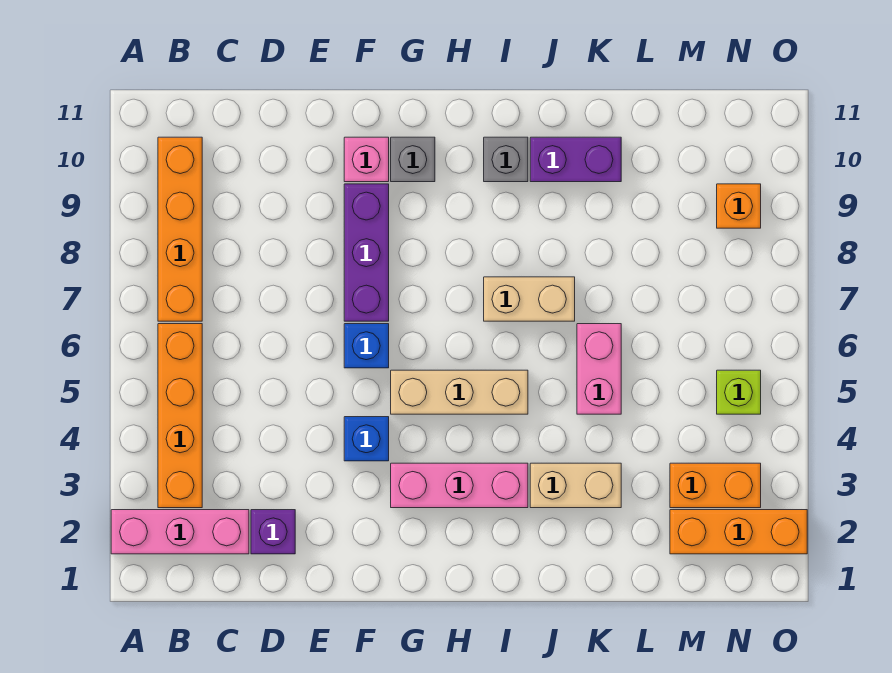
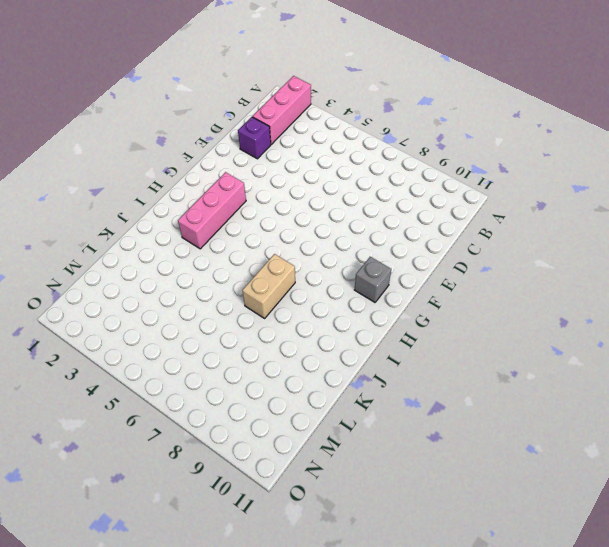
none -> orange brick B3:B6 level 1
none -> orange brick B7:B10 level 1
none -> blue brick F4 level 1

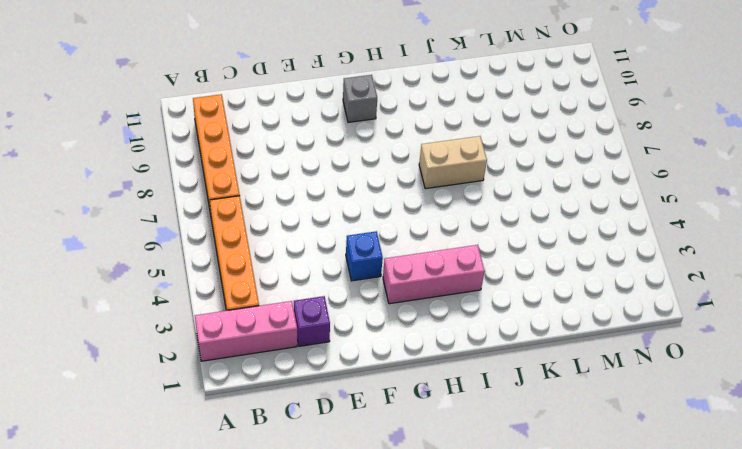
none -> blue brick F6 level 1
none -> purple brick F7:F9 level 1
none -> pink brick F10 level 1

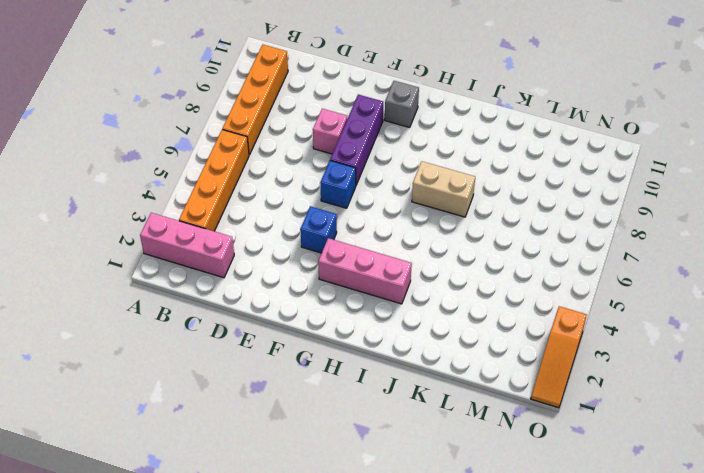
pink brick E8 level 1 -> pink brick F10 level 1
orange slope O1:O3 level 1 top 3 -> orange brick M2:O2 level 1
none -> purple brick D2 level 1
none -> tan brick G5:I5 level 1
none -> grey brick I10 level 1

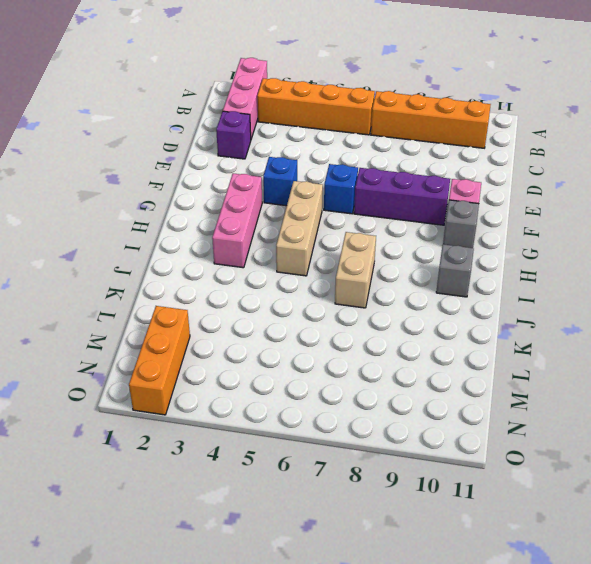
none -> tan brick J3:K3 level 1
none -> purple brick J10:K10 level 1
none -> pink brick K5:K6 level 1

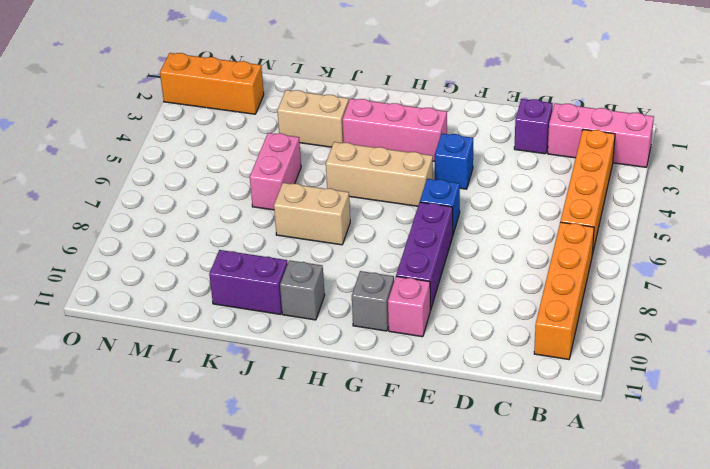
none -> orange brick M3:N3 level 1
none -> lime brick N5 level 1
none -> orange brick N9 level 1

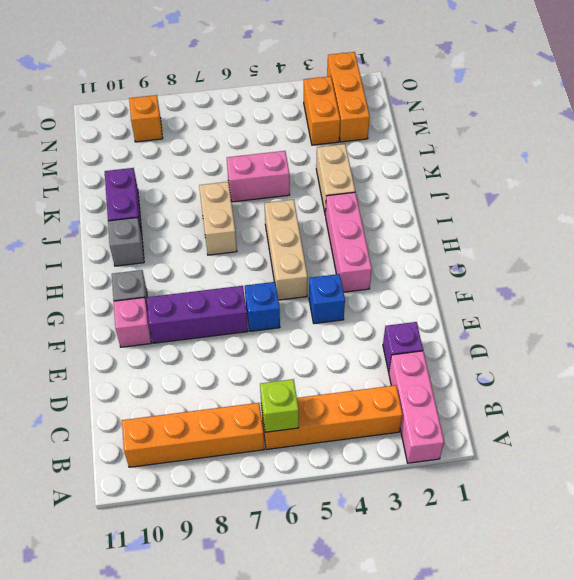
lime brick B6 level 2 -> lime brick N5 level 1

